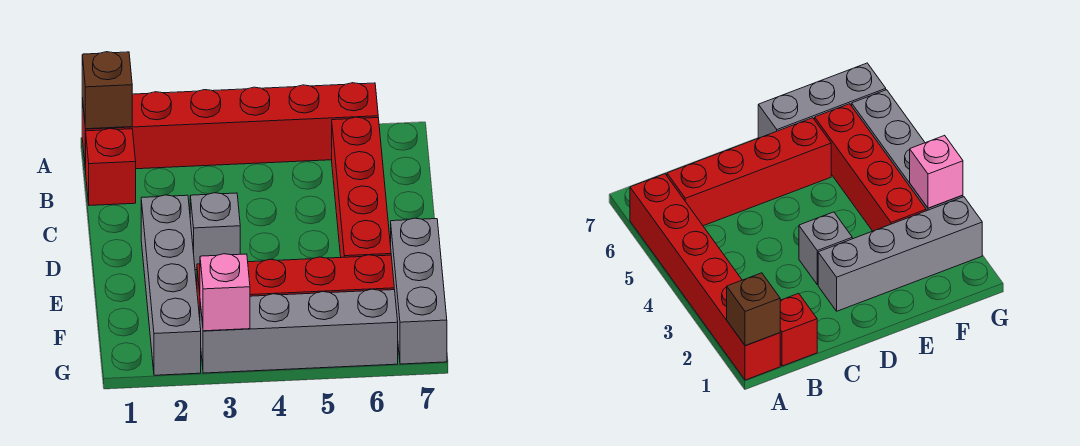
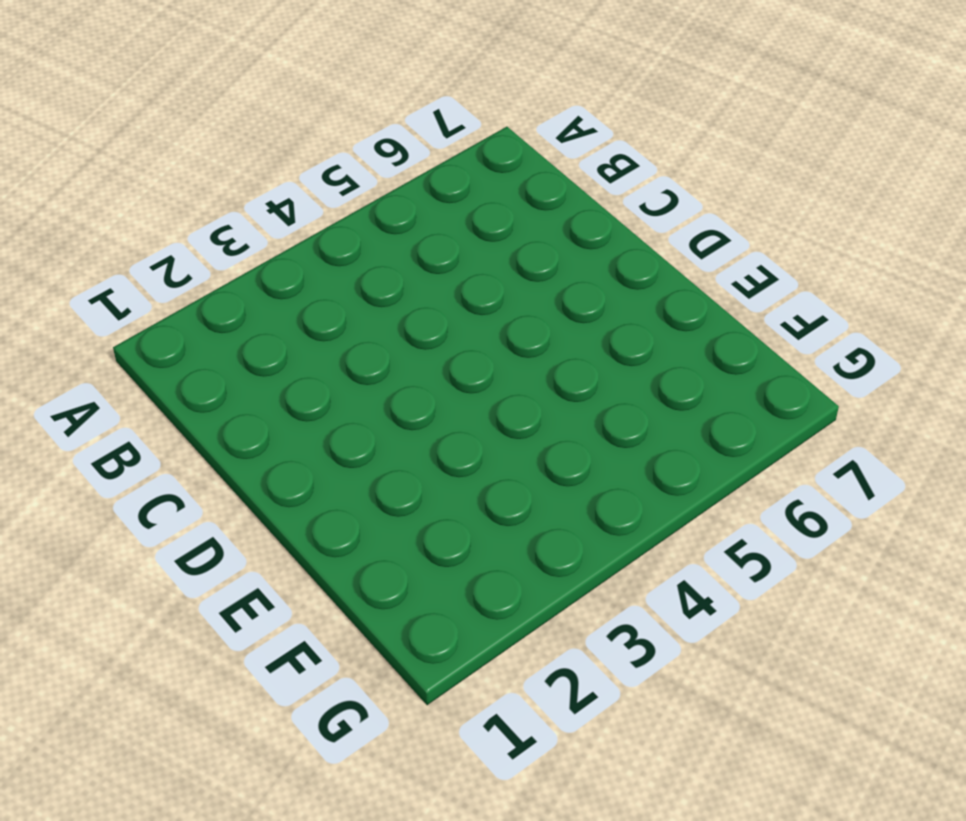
none -> red brick A1:A6 level 1
none -> red brick B1 level 1

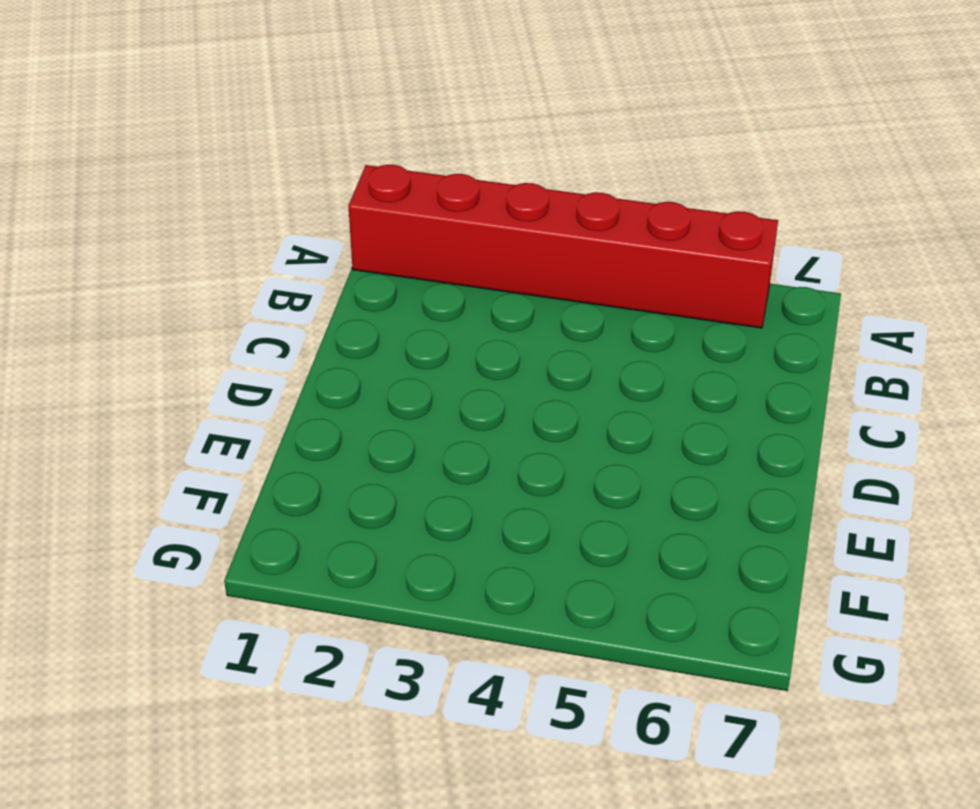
none -> red brick B1 level 1
none -> red brick B6:E6 level 1

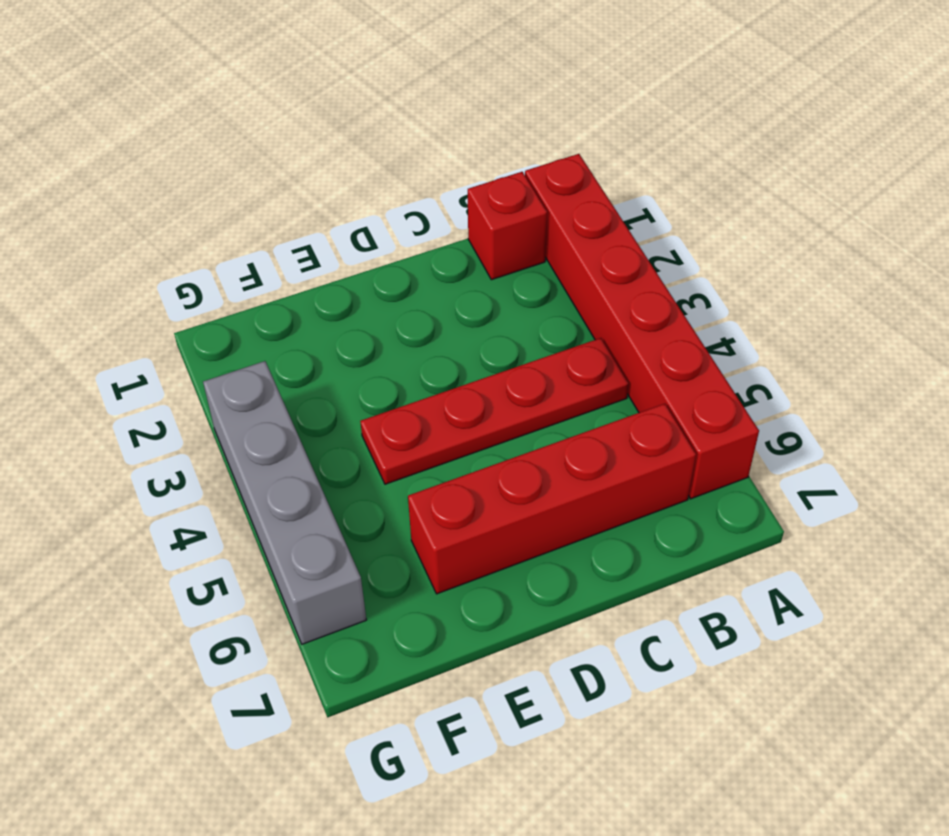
red plate B4:E4 level 1 -> none
none -> grey brick D2:G2 level 1
none -> grey brick D3 level 1

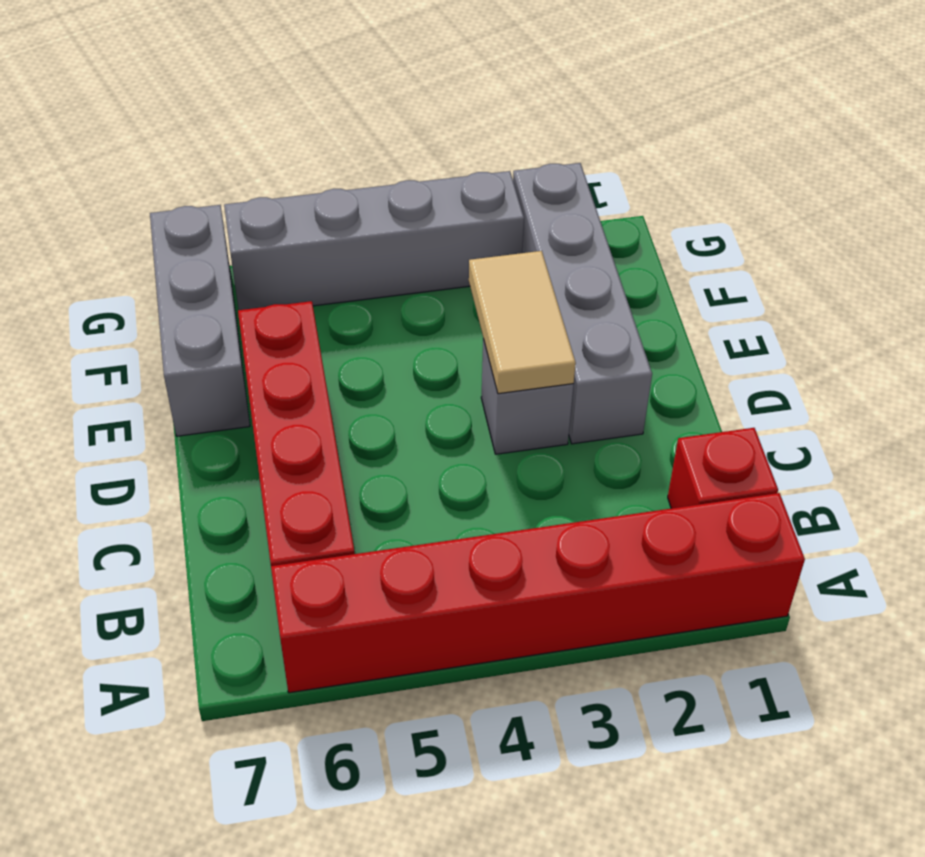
tan tile D3:E3 level 2 -> none
none -> red brick F3:F6 level 1
none -> brown brick A1 level 2

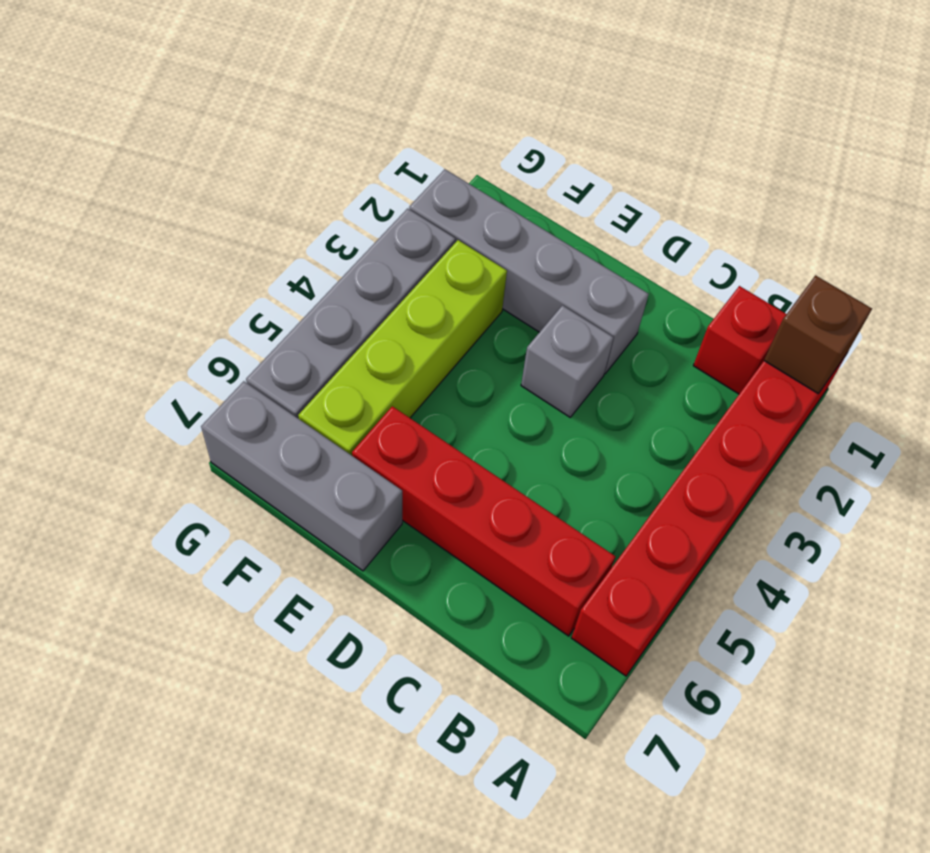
lime brick F3:F6 level 1 -> red brick F3:F6 level 1
none -> pink brick G3 level 2

